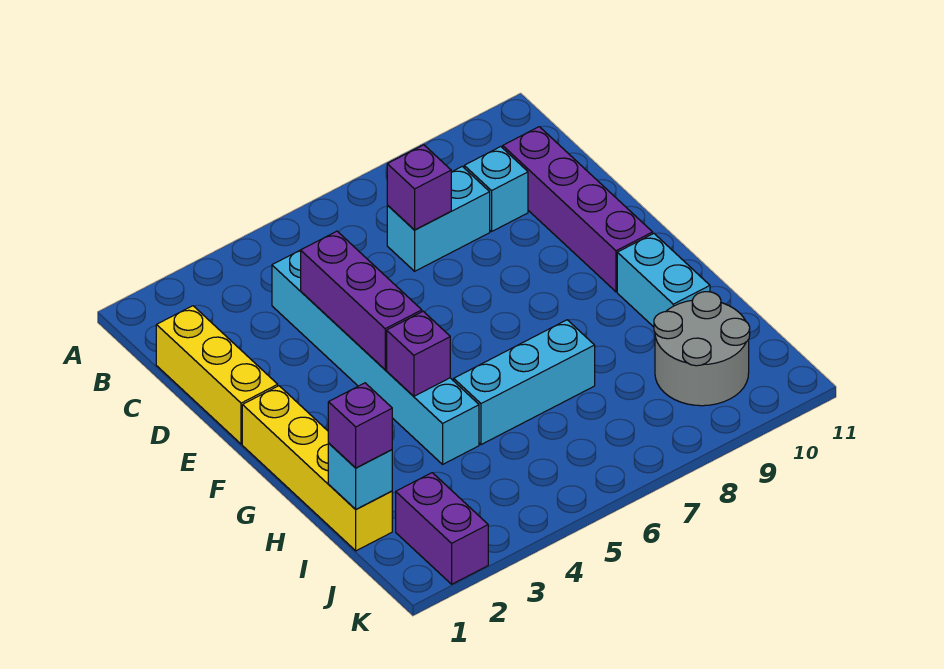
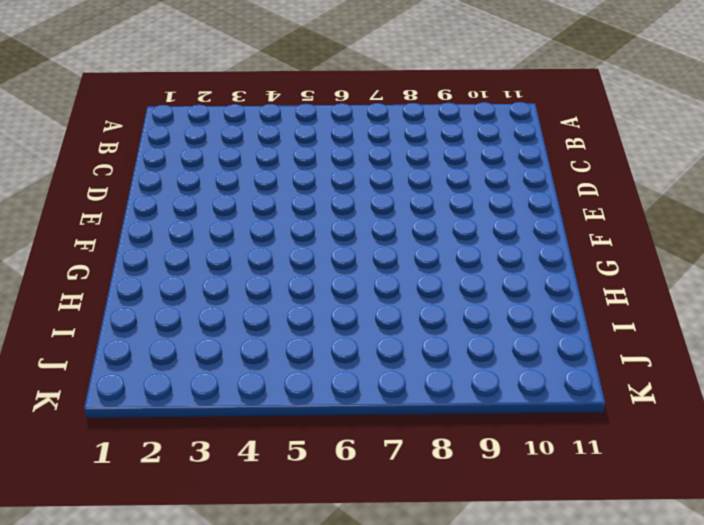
none -> yellow brick C1:E1 level 1
none -> cyan brick C4:H4 level 1
none -> cyan brick C7:C8 level 1

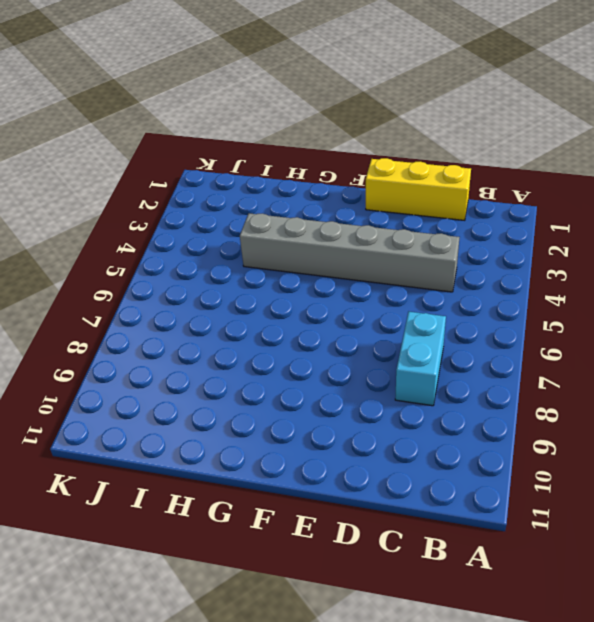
grey brick C4:H4 level 1 -> cyan brick C4:H4 level 1
none -> cyan brick C9 level 1
none -> purple brick C10:F10 level 1
none -> yellow brick F1:I1 level 1

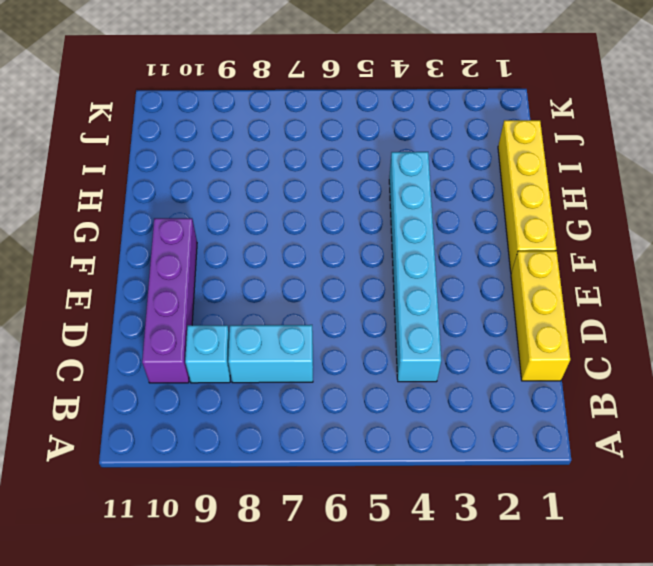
none -> cyan brick G10:H10 level 1
none -> cyan brick H5:H7 level 1
none -> grey round brick I9:J10 level 1

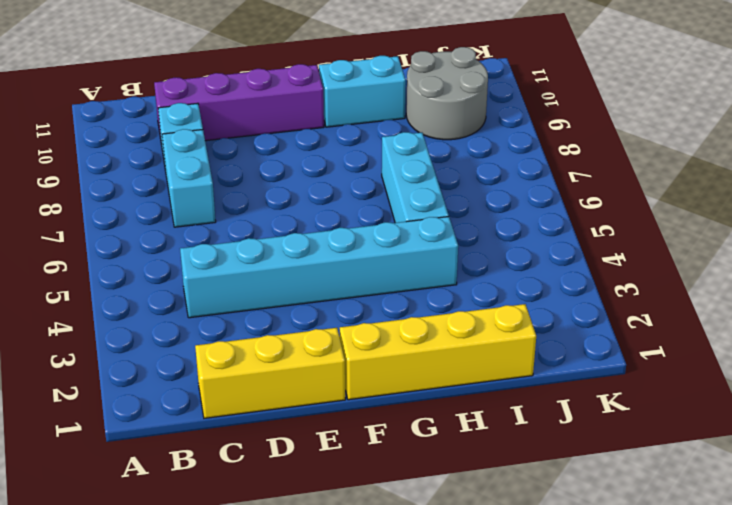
none -> purple brick J2:K2 level 1
none -> purple brick C7 level 2
none -> purple brick D4:F4 level 2

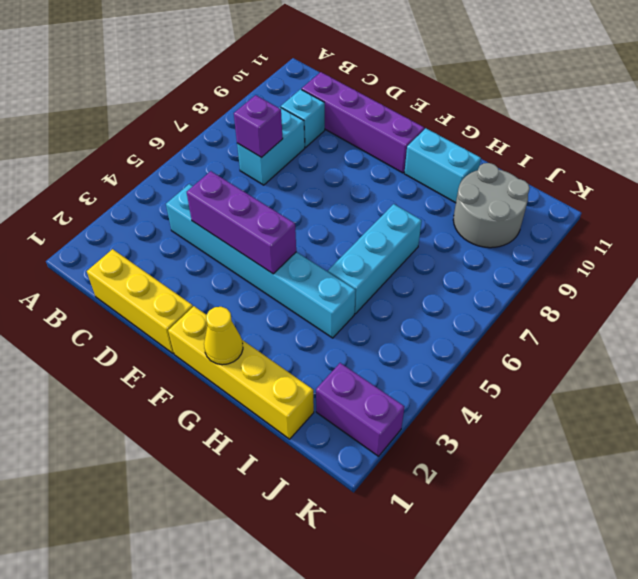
yellow cone G1 level 2 -> none
none -> purple brick G4 level 2
none -> cyan brick I1 level 2
none -> purple brick I1 level 3

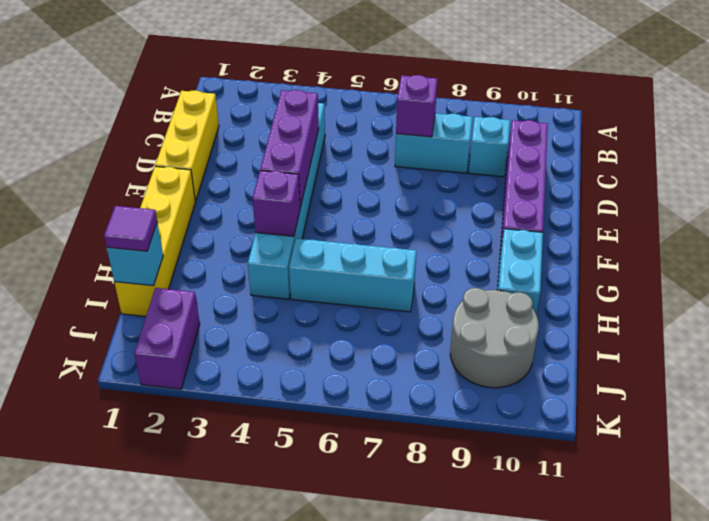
purple tile I1 level 3 -> purple brick I1 level 3

